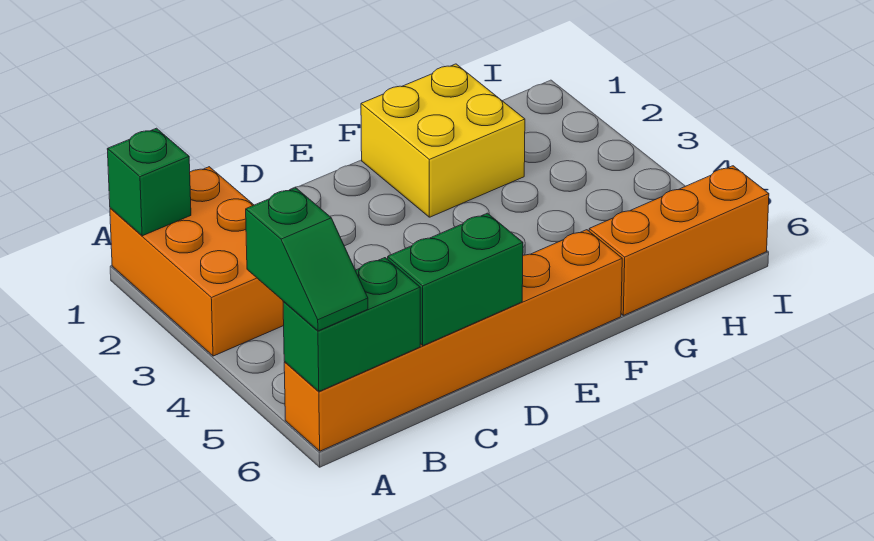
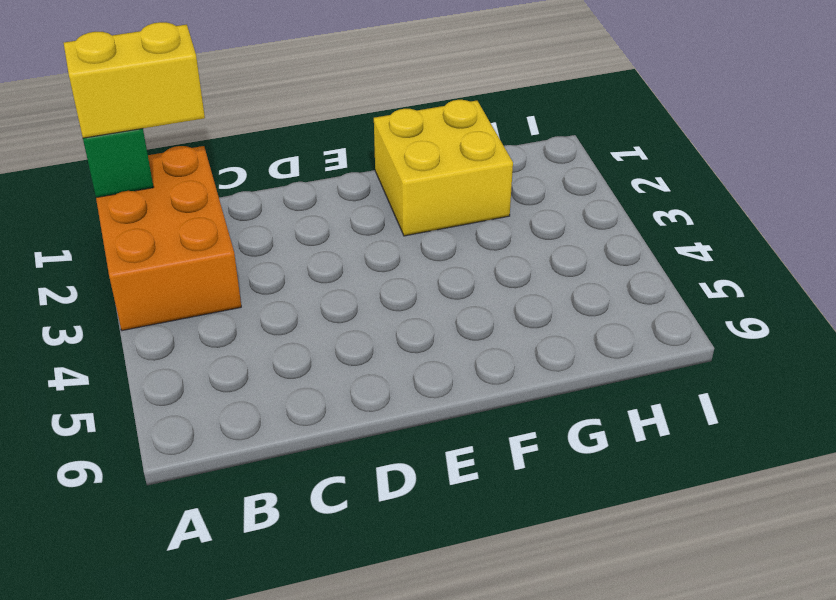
yellow brick A1:B1 level 3 -> none
none -> orange brick A6:F6 level 1
none -> orange brick G6:I6 level 1

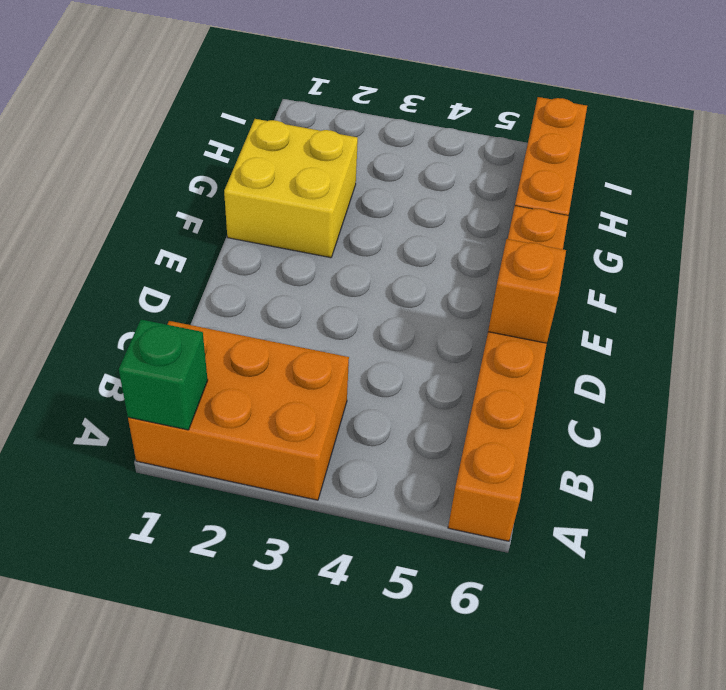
orange brick D6 level 2 -> green brick C6:D6 level 2
none -> green brick A6:B6 level 2
none -> green slope A5:A6 level 3 top 5

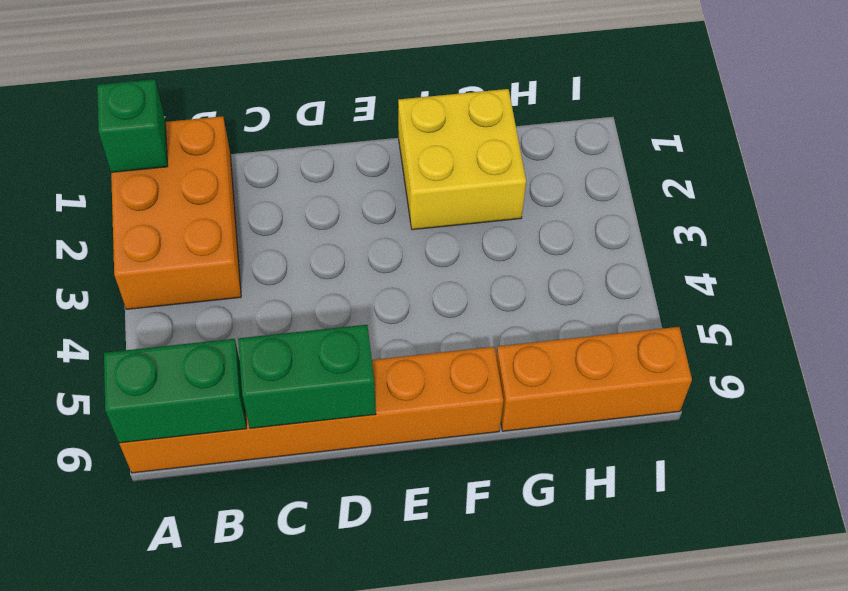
none -> green slope A5:A6 level 3 top 5

